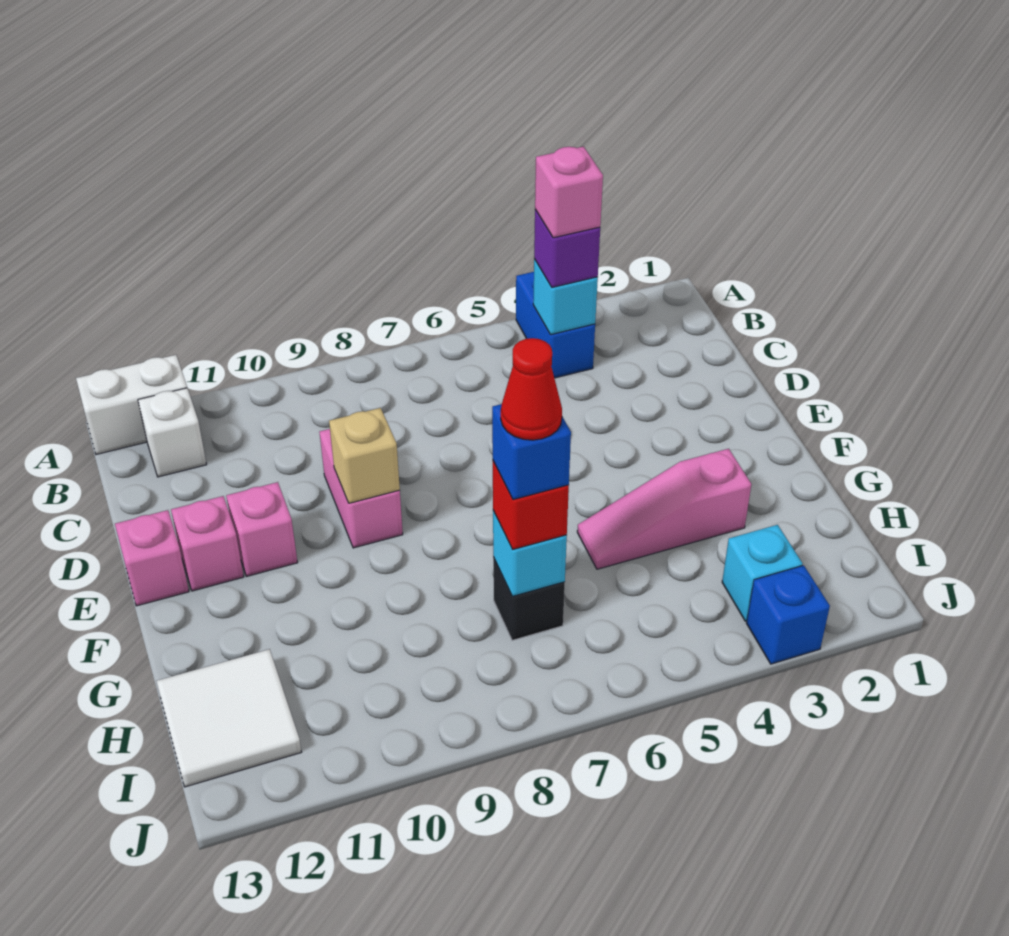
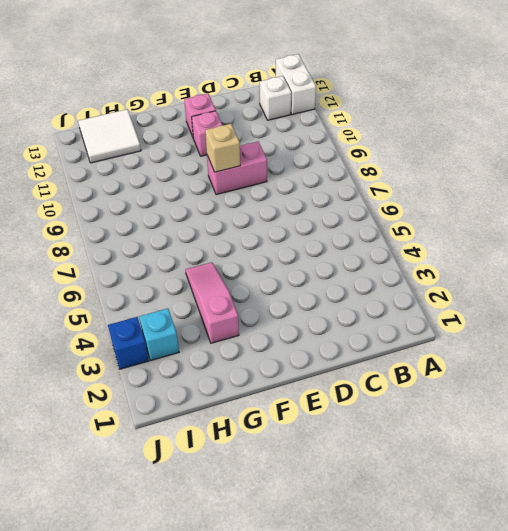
none -> blue brick A4:B4 level 1
none -> pink brick E13 level 1
none -> black brick H7 level 1

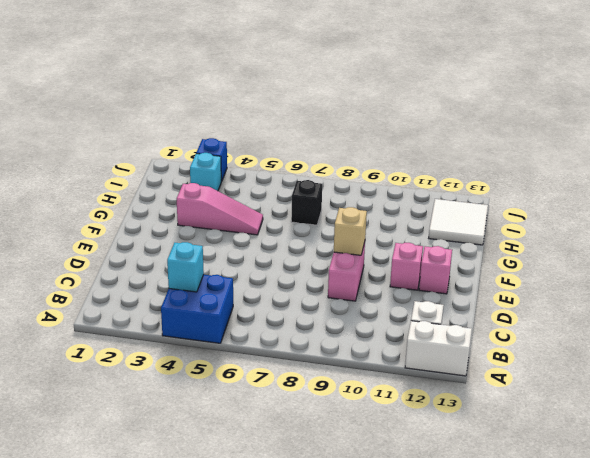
blue brick A4:B5 level 1 -> blue brick A4:B4 level 1
none -> pink brick E13 level 1
none -> cyan brick H7 level 2
none -> purple brick B4 level 3

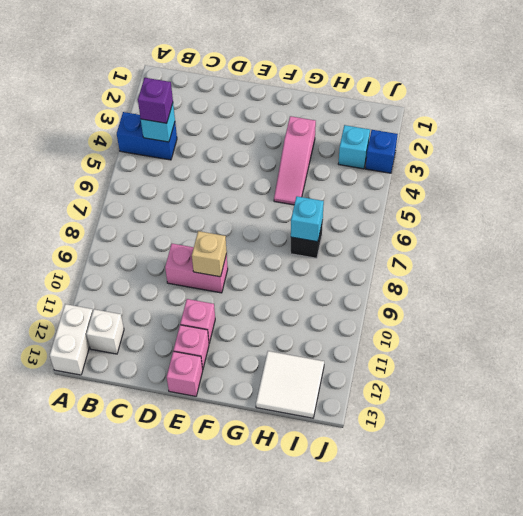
none -> red brick H7 level 3
none -> pink brick B4 level 4
none -> blue brick H7 level 4

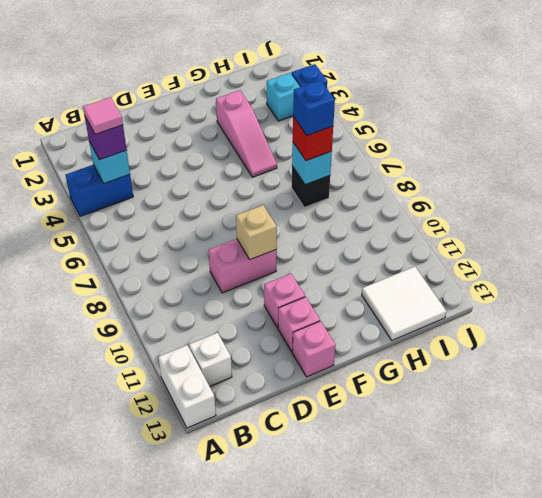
pink tile B4 level 4 -> pink brick B4 level 4
none -> red cone H7 level 5

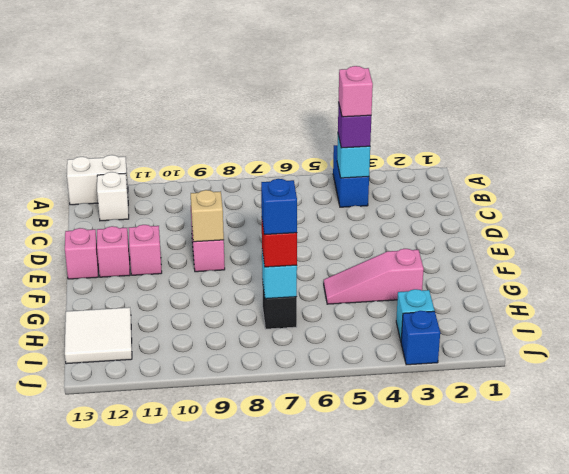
none -> red cone H7 level 5

